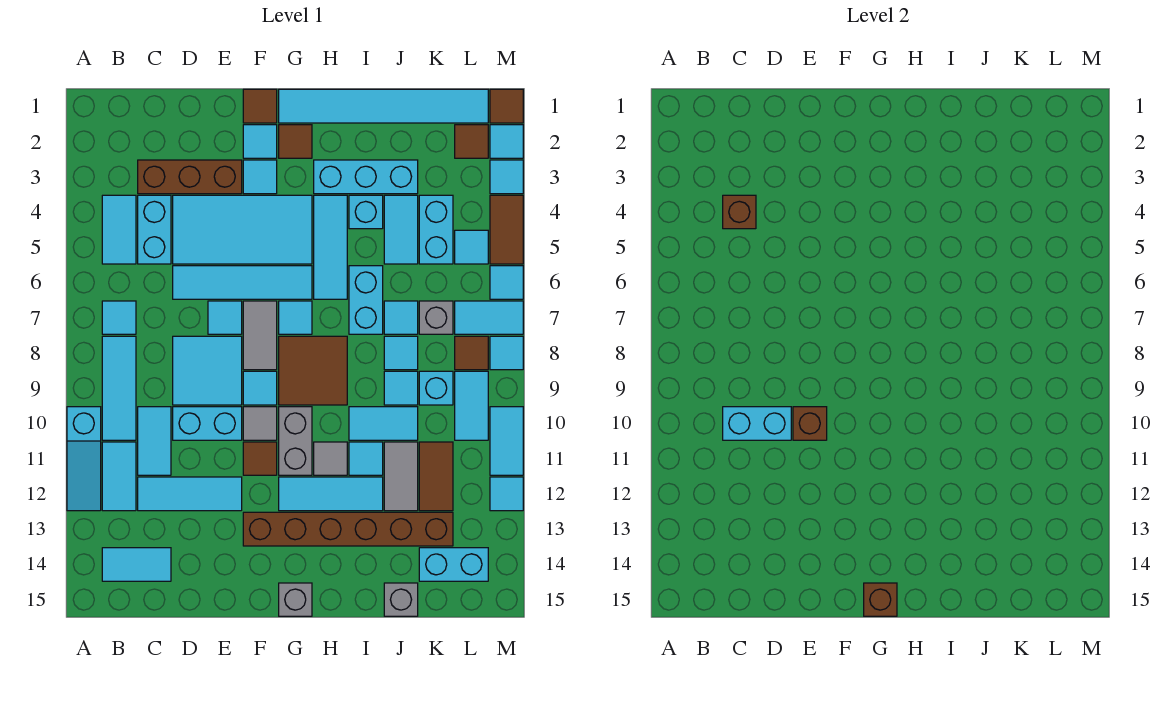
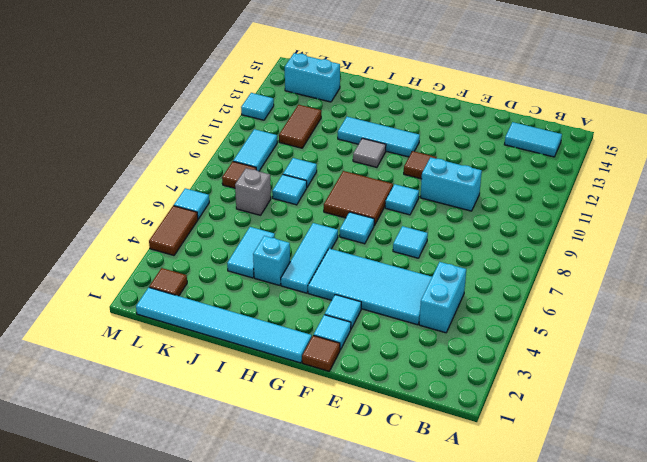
none -> cyan slope A10:A12 level 1 top 10
none -> cyan tile B4:B5 level 1
none -> cyan tile B7 level 1
none -> cyan tile B8:B10 level 1

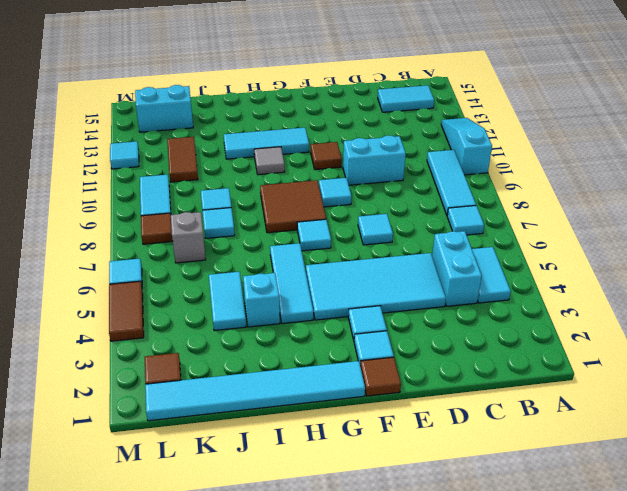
none -> cyan tile B11:B12 level 1
none -> brown brick C3:E3 level 1
none -> cyan tile C10:C11 level 1
none -> cyan tile C12:E12 level 1

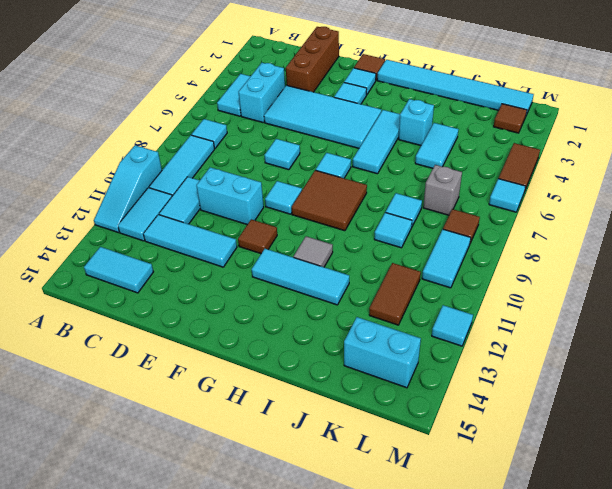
brown brick D1:D3 level 1 -> brown brick C3:E3 level 1
none -> cyan tile D6:G6 level 1
none -> cyan tile D8:E9 level 1
none -> grey tile F7:F8 level 1
none -> grey tile F10 level 1

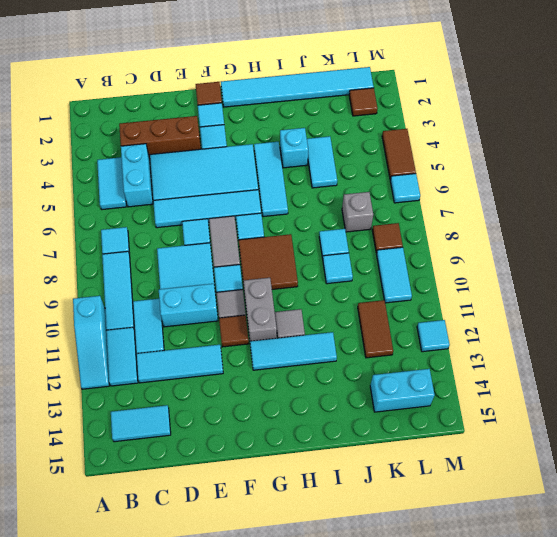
none -> brown brick F13:K13 level 1
none -> brown tile G2 level 1
none -> grey brick G15 level 1
none -> cyan brick H3:J3 level 1

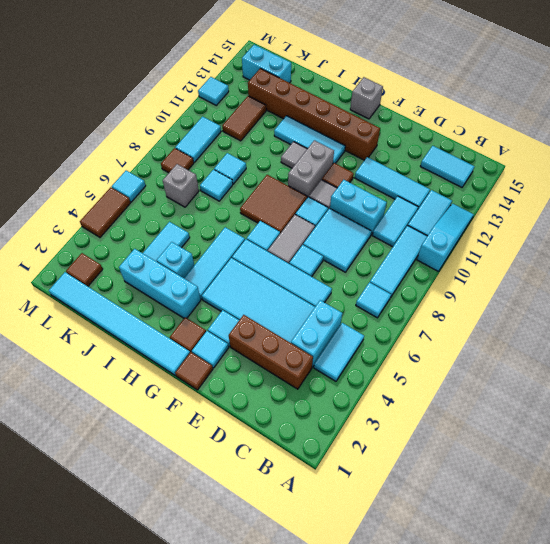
none -> cyan brick I6:I7 level 1
none -> cyan tile I10:J10 level 1
none -> cyan tile I11 level 1
none -> cyan tile J7 level 1

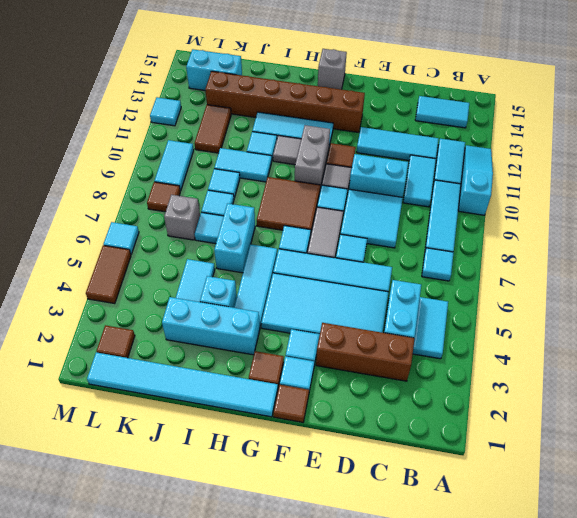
none -> grey tile J11:J12 level 1
none -> grey brick J15 level 1
none -> cyan brick K4:K5 level 1
none -> cyan brick K9 level 1

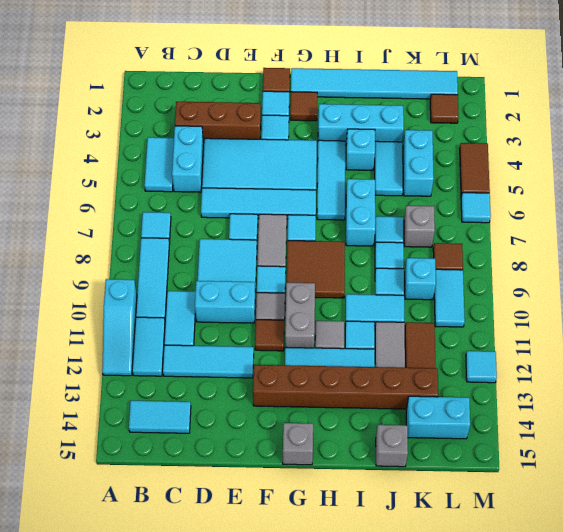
none -> cyan tile L5 level 1
none -> cyan tile L7:M7 level 1
none -> brown tile M1 level 1
none -> cyan tile M2 level 1

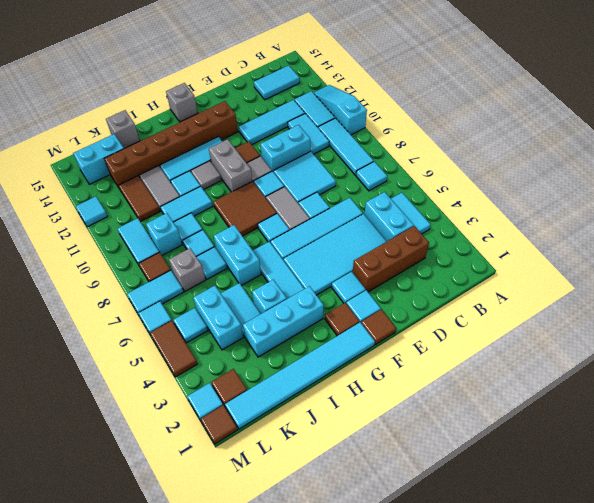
none -> cyan tile M3 level 1
none -> cyan tile M8 level 1
none -> cyan tile M10:M11 level 1
none -> brown brick C4 level 2

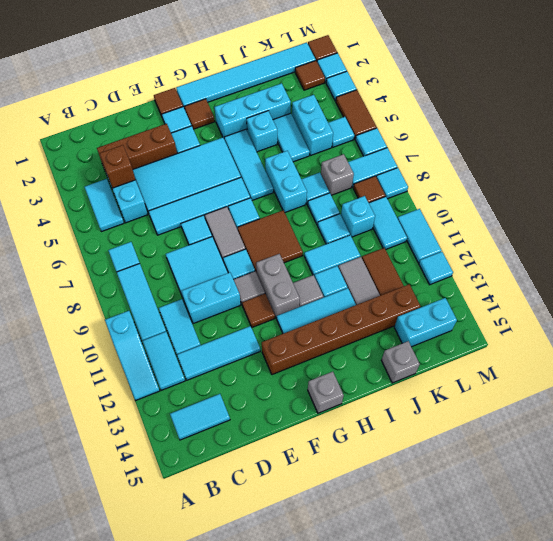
none -> cyan brick C10:D10 level 2
none -> brown brick E10 level 2
none -> brown brick G15 level 2

